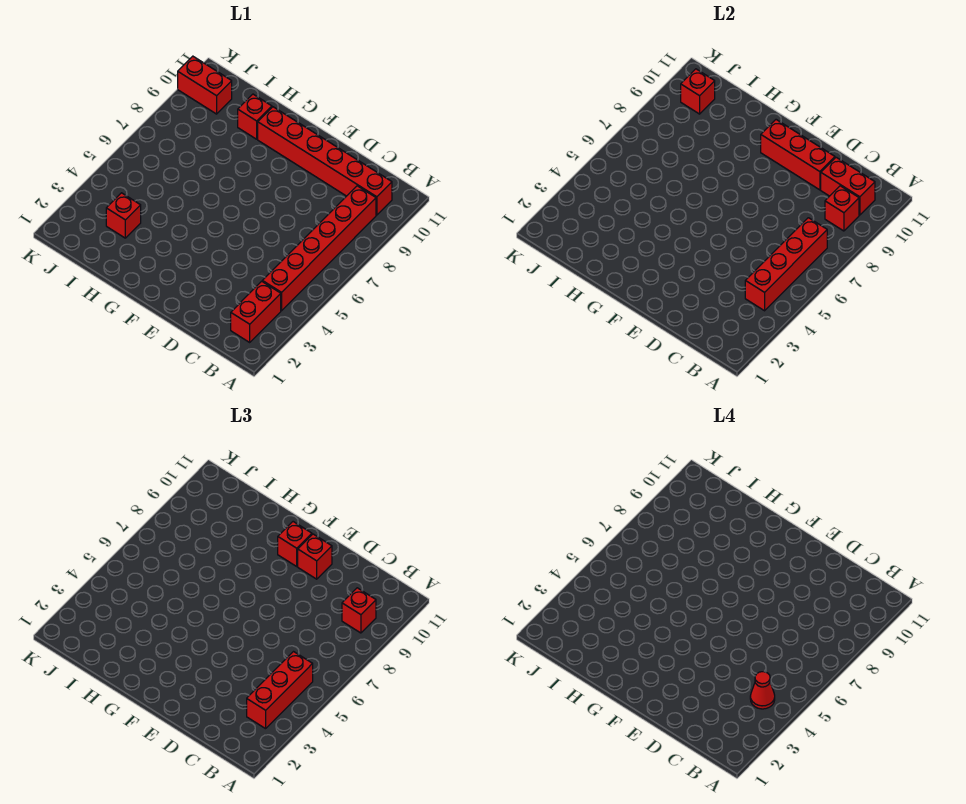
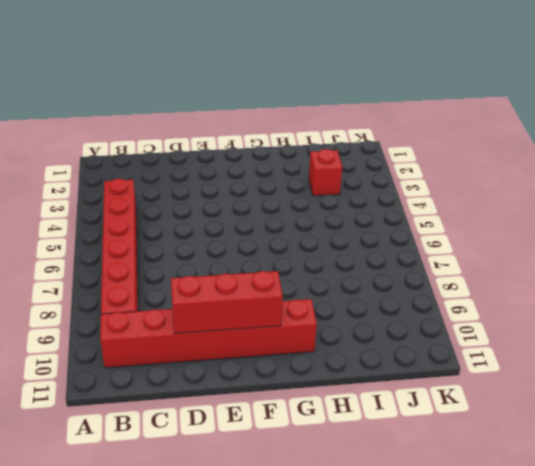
none -> red brick B2:B3 level 1
none -> red brick H10 level 1
none -> red brick J10:K10 level 1

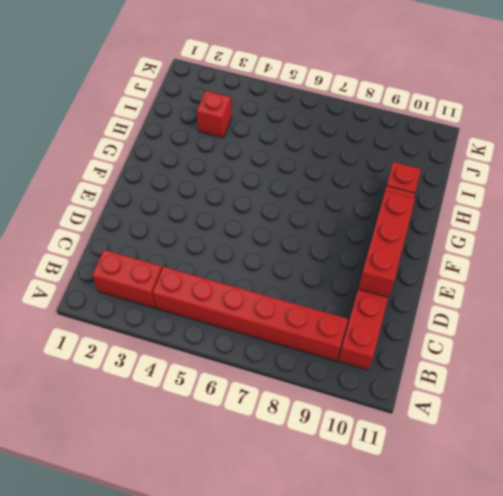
none -> red brick J10:K10 level 1
none -> red brick B4:B7 level 2
none -> red brick B9 level 2

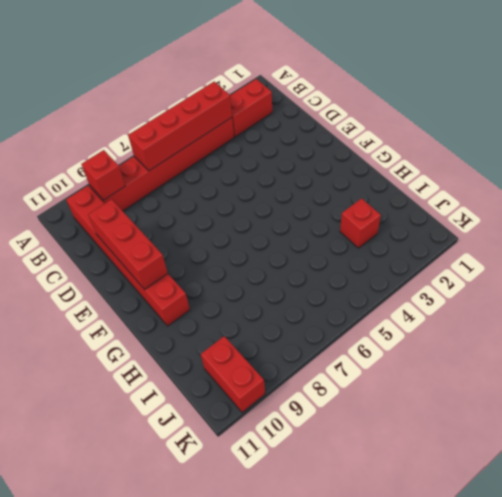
none -> red brick H10 level 1
none -> red brick B10:C10 level 2
none -> red brick J10 level 2

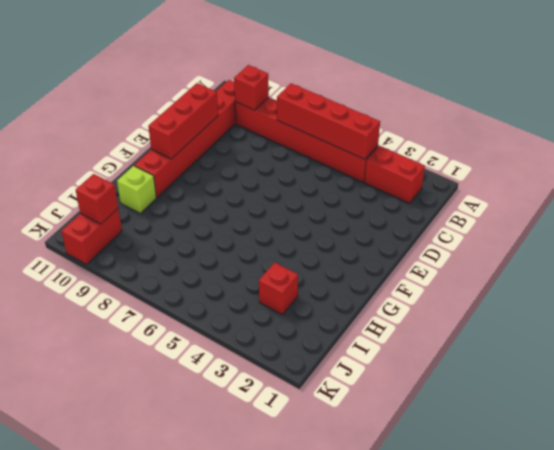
lime brick H10 level 1 -> red brick H10 level 1
none -> red brick B10:C10 level 2
none -> red brick B3:B5 level 3
none -> red brick B9 level 3

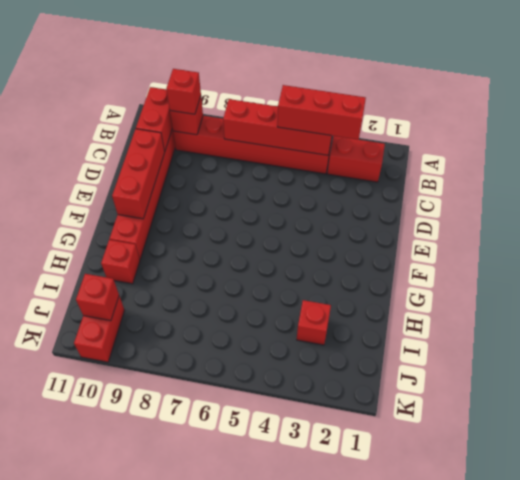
none -> red brick E10 level 3
none -> red brick F10 level 3
none -> red cone B4 level 4

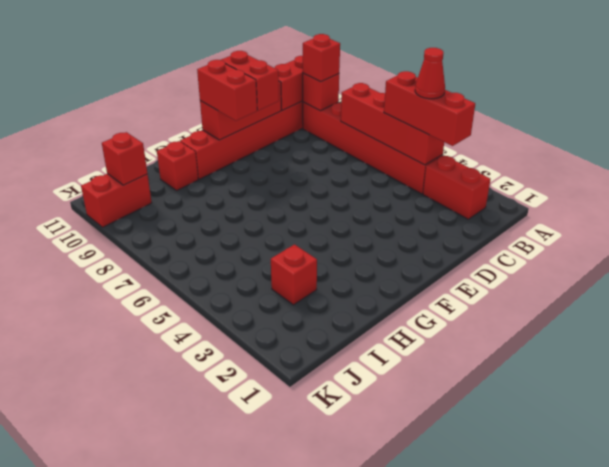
red brick E9:E10 level 3 -> red brick E10 level 3
red brick F9:F10 level 3 -> red brick F10 level 3

